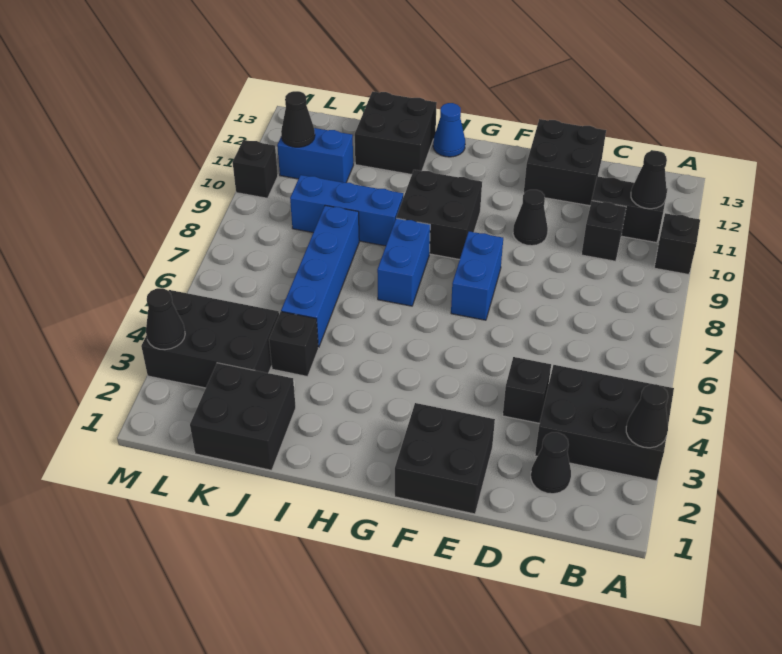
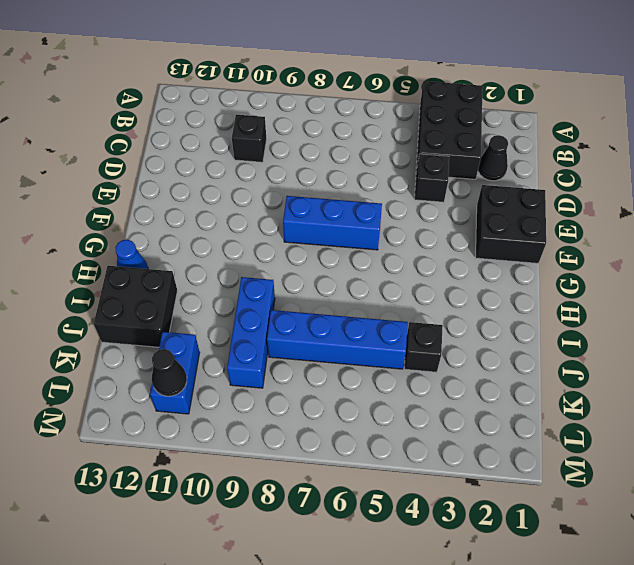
blue brick F6:F8 level 1 -> blue brick F7:F8 level 1
none -> black brick A10 level 1
none -> black brick B11:C11 level 1
none -> black brick D12:E13 level 1

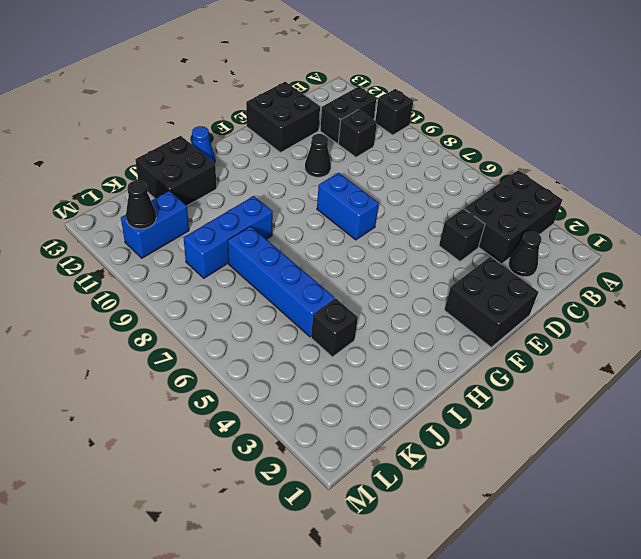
none -> black brick G9:H10 level 1
none -> blue brick H7:H8 level 1
none -> black brick J1:K2 level 1

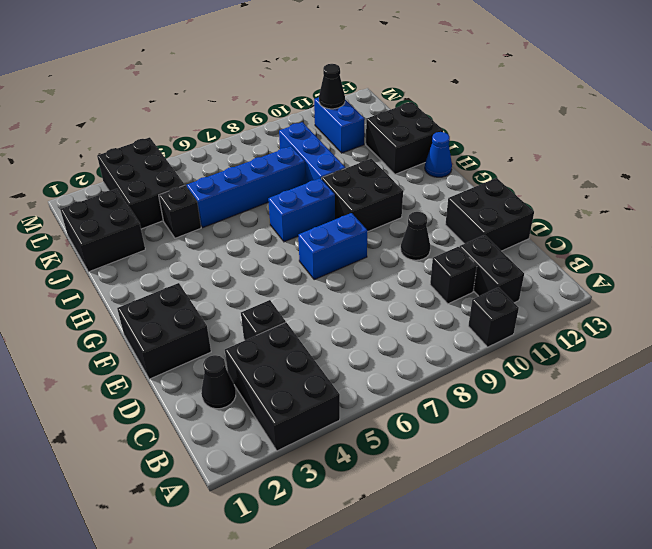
none -> black brick M10 level 1
none -> black cone A3 level 2
none -> black cone B11 level 2

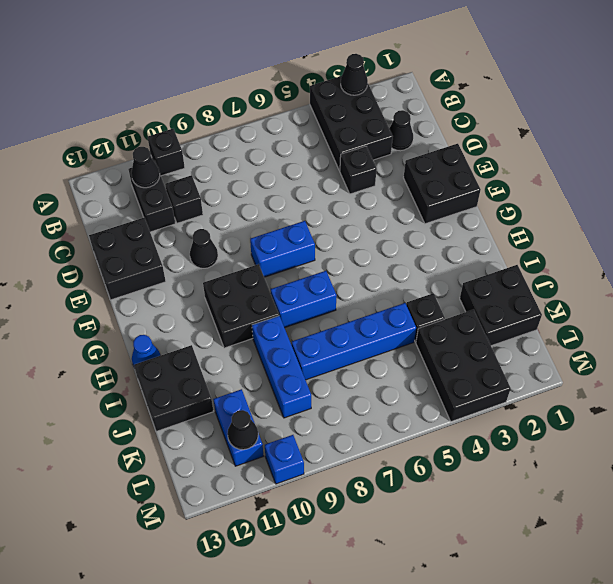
blue brick M10 level 1 -> black brick M10 level 1
none -> black cone M3 level 2

